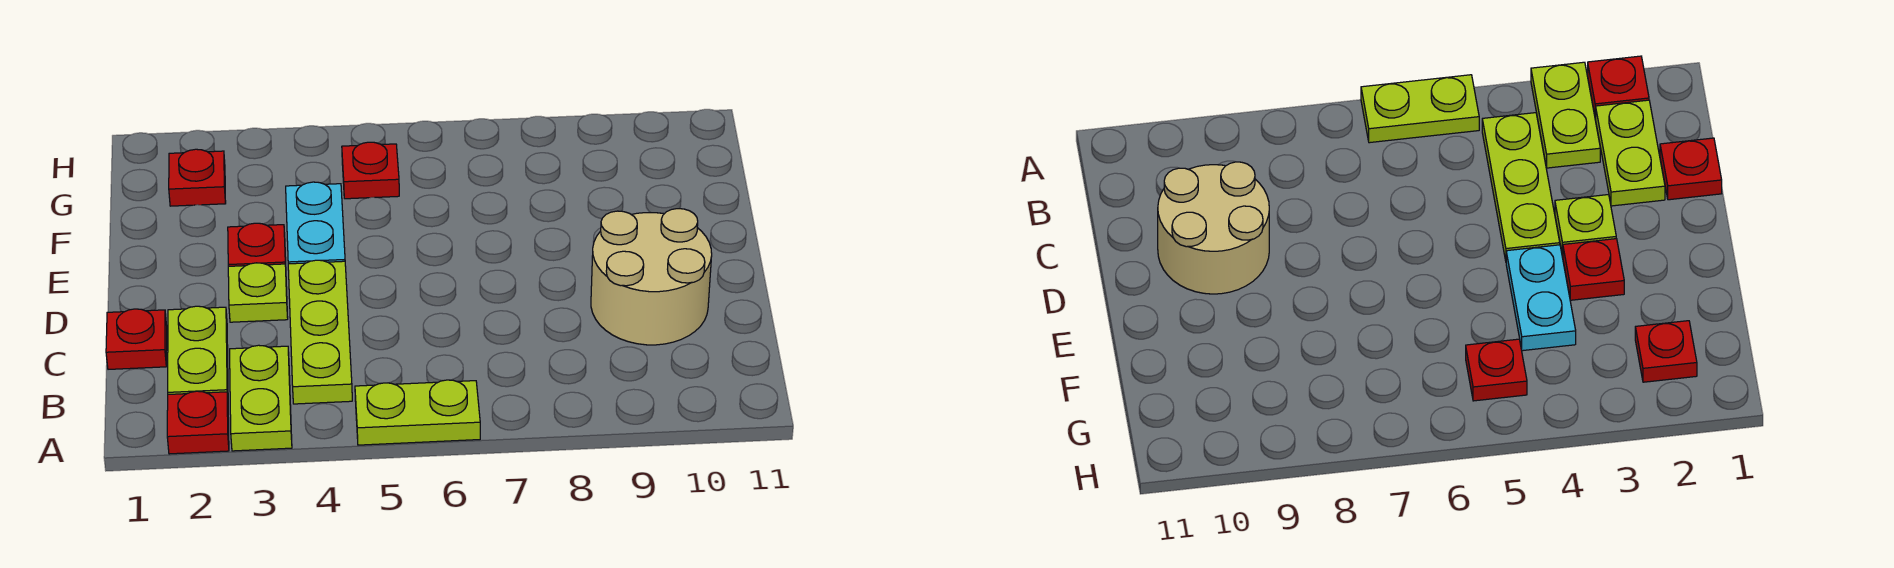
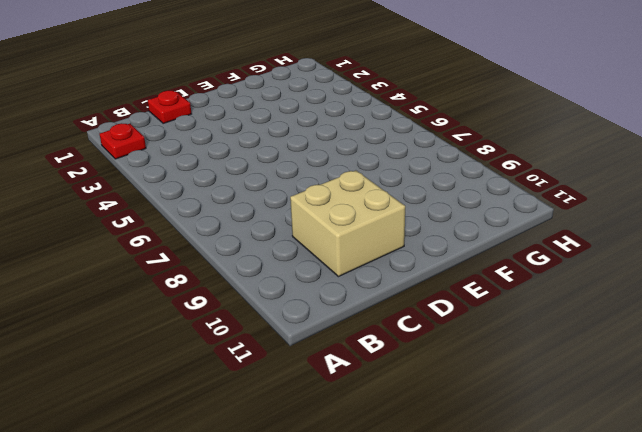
tan brick C9:D10 level 1 -> tan round brick C9:D10 level 1
none -> lime plate A3:B3 level 1
none -> lime plate A5:A6 level 1
none -> lime plate B2:C2 level 1

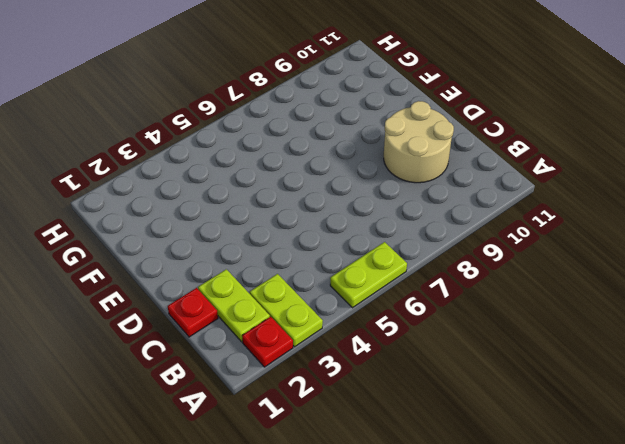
none -> lime plate B4:D4 level 1
none -> lime plate D3 level 1
none -> red plate E3 level 1

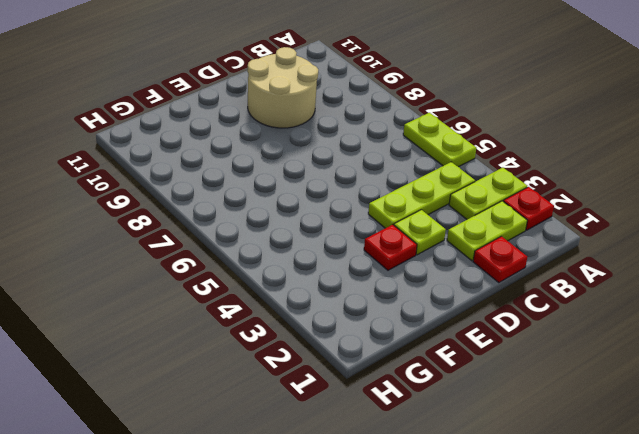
none -> cyan plate E4:F4 level 1
none -> red plate G2 level 1
none -> red plate G5 level 1

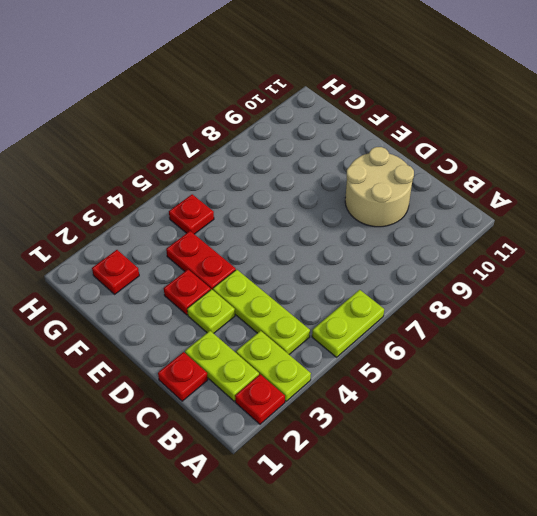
red plate E4:F4 level 1 -> cyan plate E4:F4 level 1

